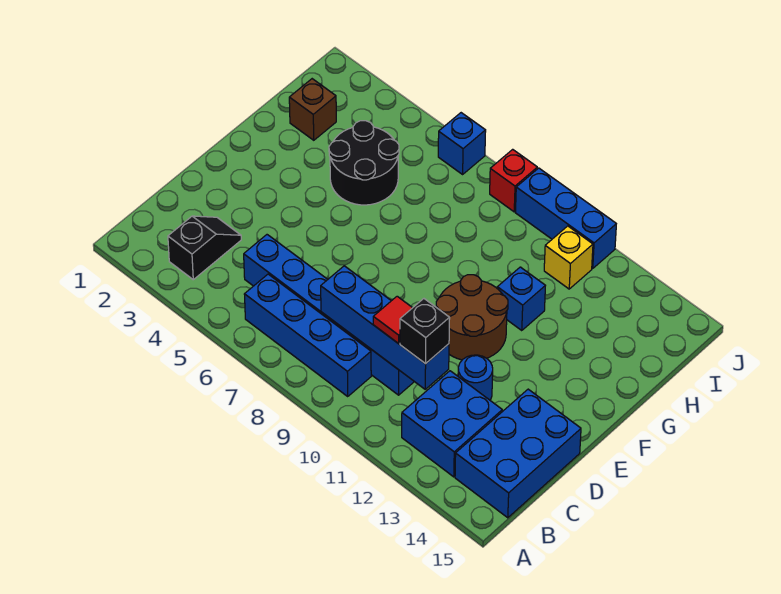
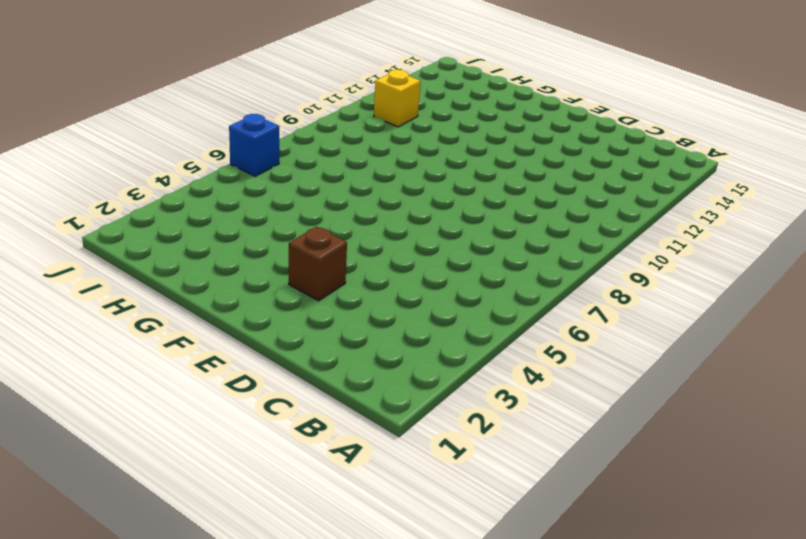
brown brick E3 level 1 -> brown brick H2 level 1
none -> black slope B3:C3 level 1 top B
none -> blue brick B6:B9 level 1
none -> blue brick B12:C13 level 1

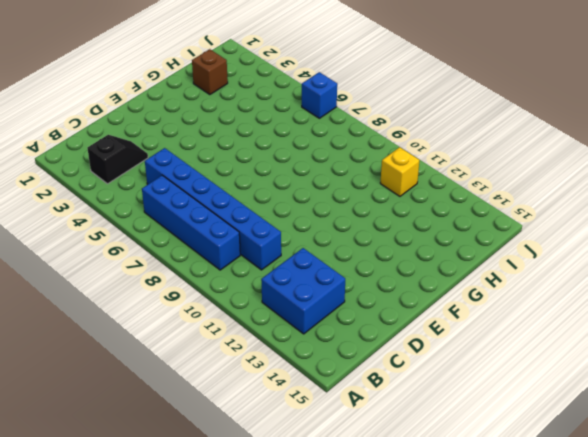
none -> blue brick B14:D15 level 1
none -> blue round brick D12 level 1
none -> brown round brick E10:F11 level 1

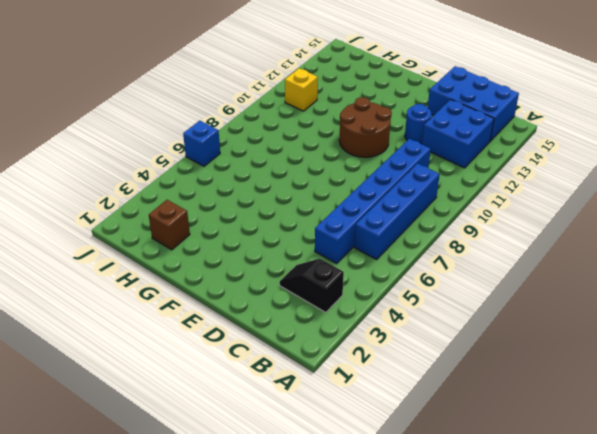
none -> black round brick G4:H5 level 1
none -> blue brick G11 level 1
none -> red brick J8 level 1

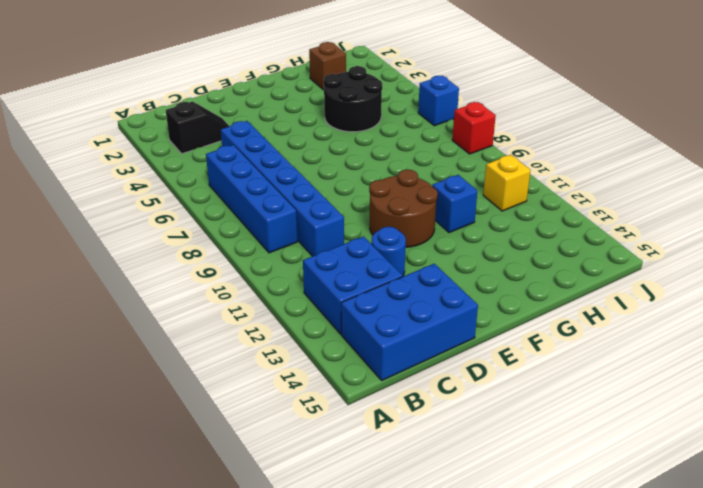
none -> blue brick J9:J11 level 1
none -> blue brick C8:C11 level 2
none -> red tile C10 level 3

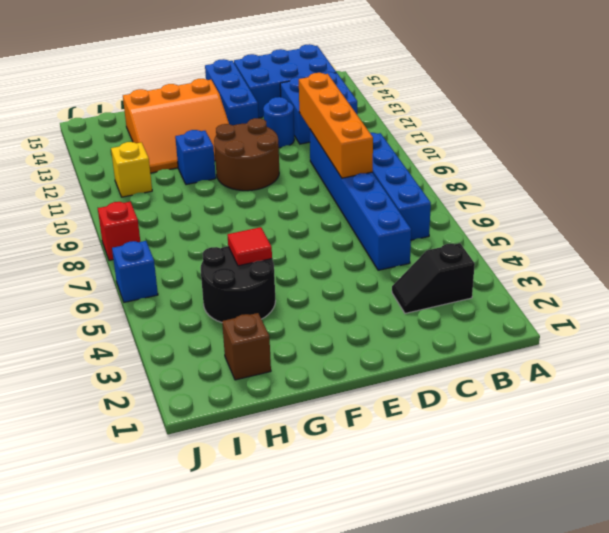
orange brick C8:C11 level 2 -> blue brick C8:C11 level 2
blue brick E13:E15 level 1 -> blue brick J9:J11 level 1
orange slope F12:H14 level 1 top 14 -> none
red tile G5 level 2 -> red tile C10 level 3
none -> black brick C11 level 3

